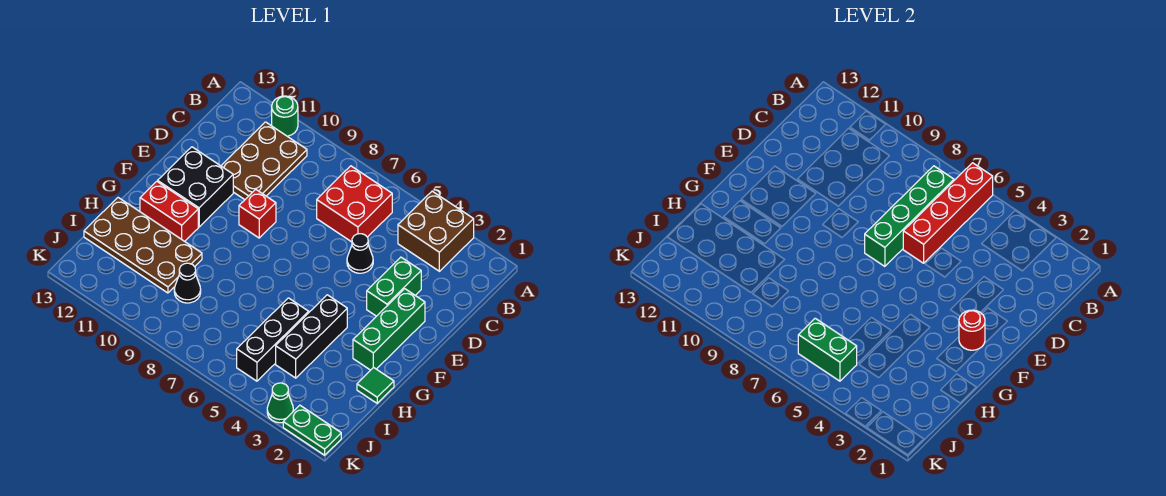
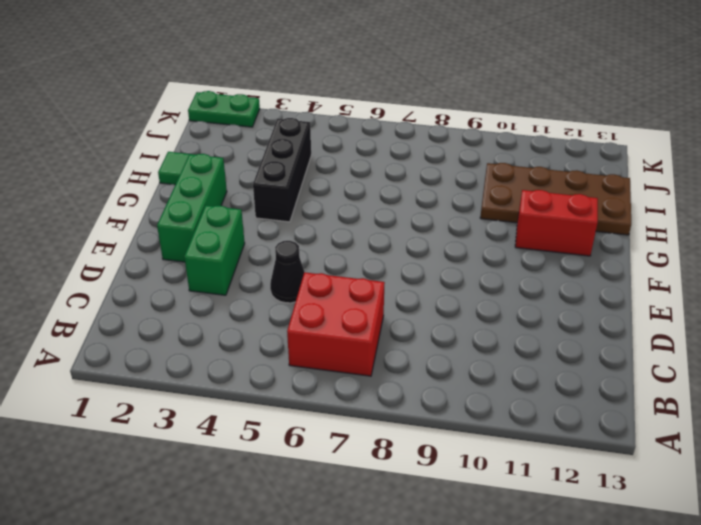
none -> brown brick A3:B4 level 1
none -> green round brick A11 level 1
none -> brown plate B10:D11 level 1

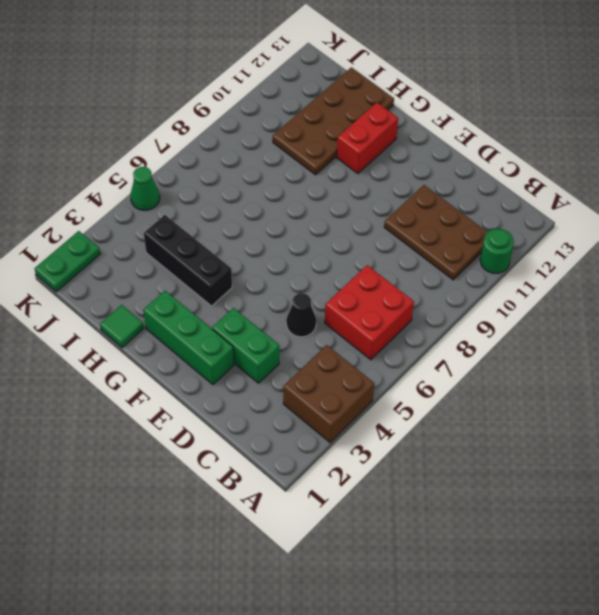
green cone K5 level 1 -> green cone K3 level 1
none -> red brick E9 level 1
none -> black brick E11:F12 level 1
none -> black brick H5:J5 level 1

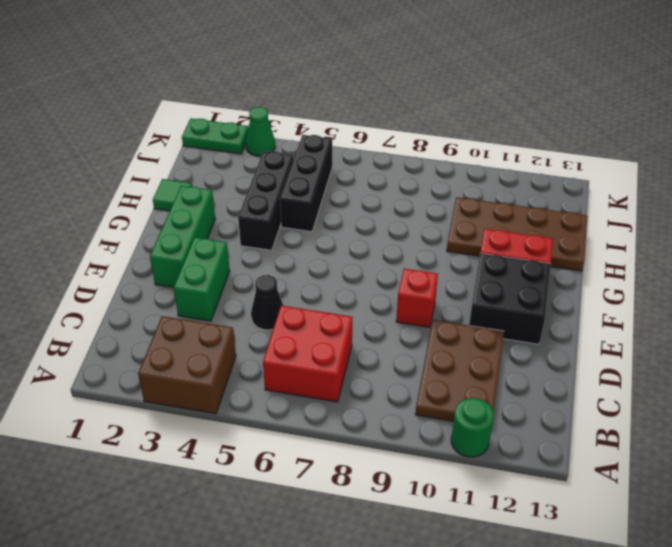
none -> black cone I9 level 1
none -> red brick A6:D6 level 2
none -> green brick B7:E7 level 2

